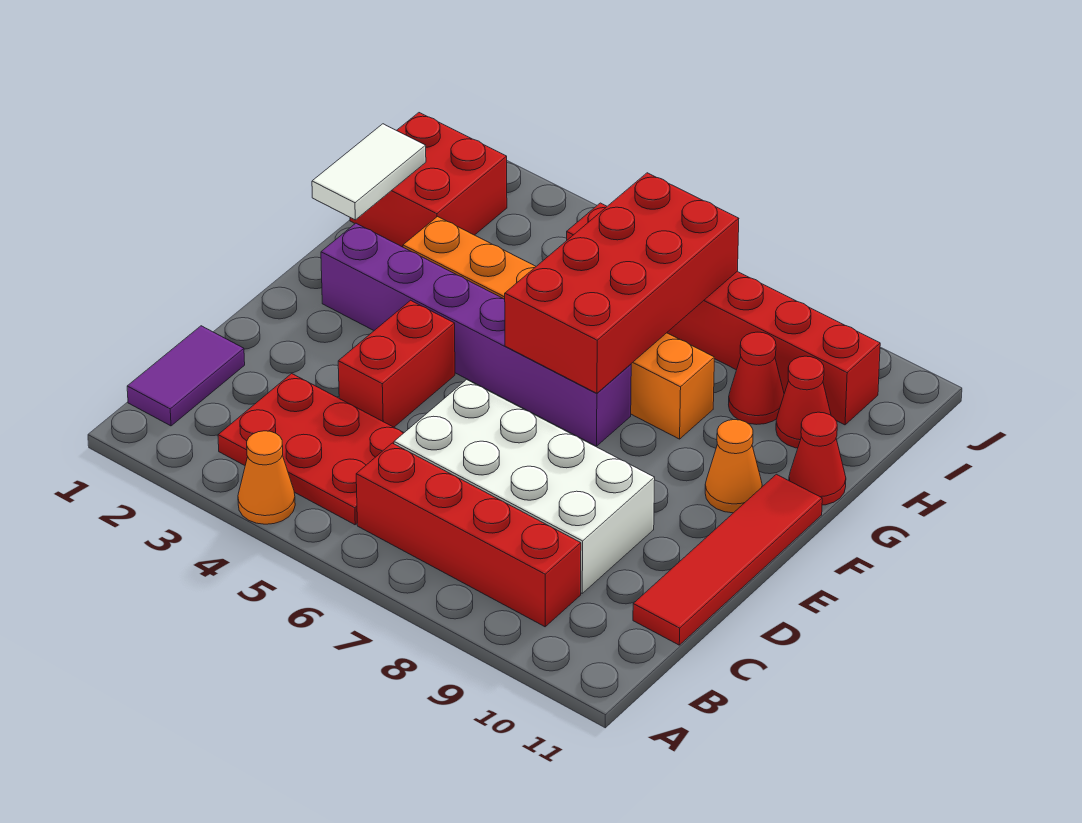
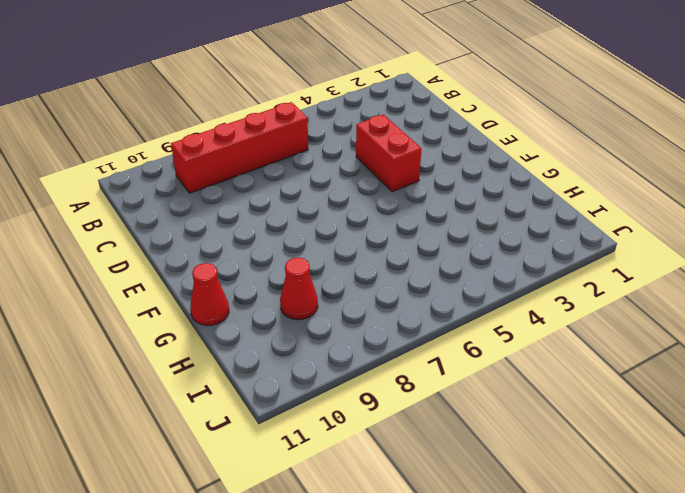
none -> orange cone A4 level 1
none -> purple tile B1:C1 level 1
none -> red plate B3:C5 level 1

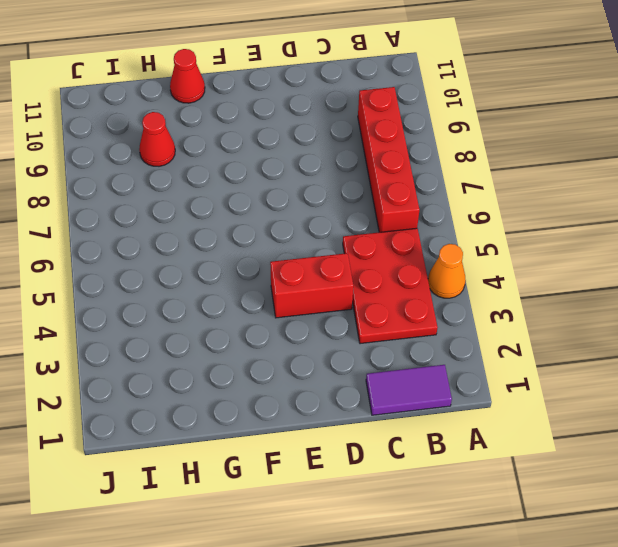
none -> white brick C6:D9 level 1
none -> red tile C11:F11 level 1
none -> purple brick F2:F7 level 1

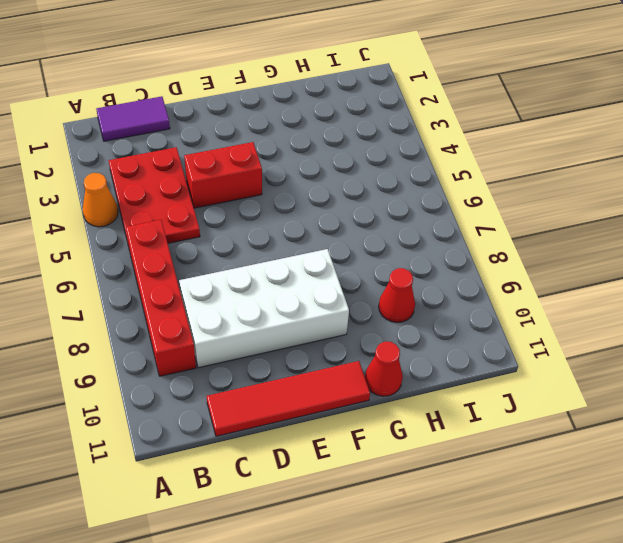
white brick C8:F9 level 1 -> white brick C6:D9 level 1
none -> purple brick F2:F7 level 1
none -> orange cone F10 level 1
none -> orange brick G3:G8 level 1

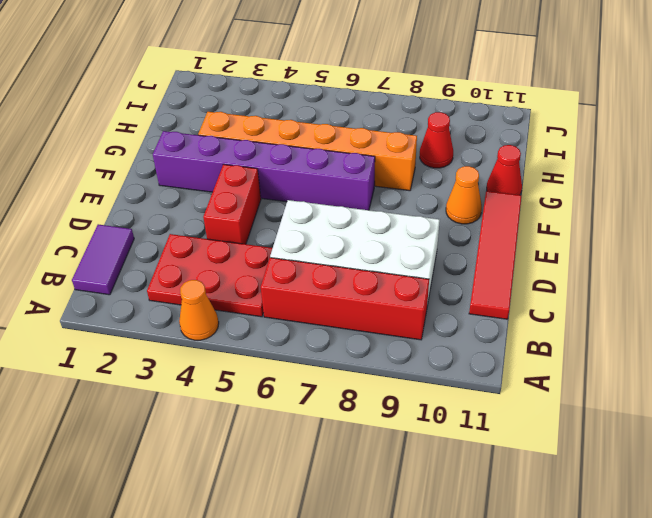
none -> red brick H1:I2 level 1
none -> red cone H10 level 1
none -> red brick I5:I10 level 1

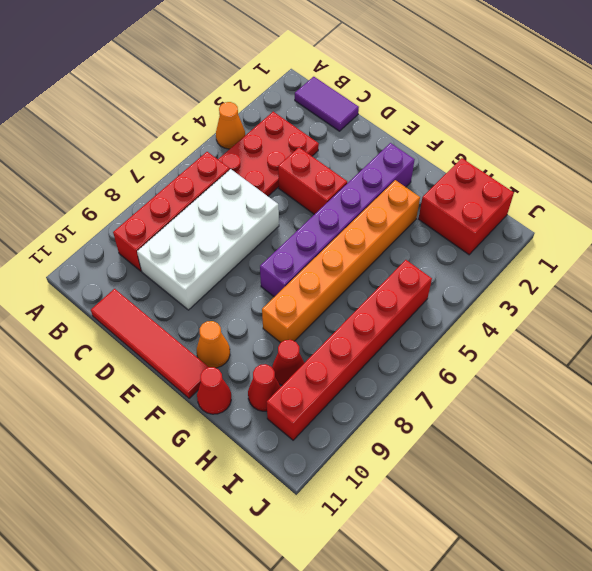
none -> red brick F6:I7 level 2
none -> white tile G1:H1 level 2

